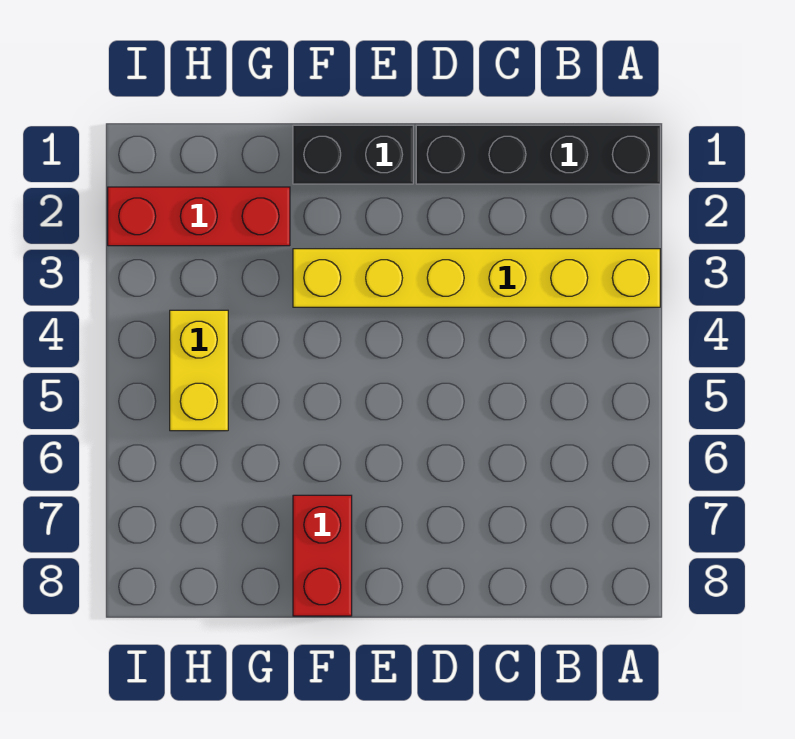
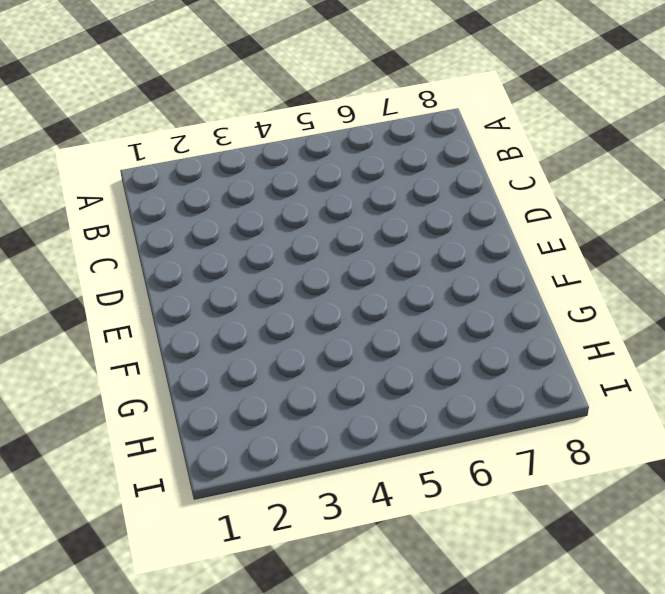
none -> black brick A1:D1 level 1
none -> yellow brick A3:F3 level 1

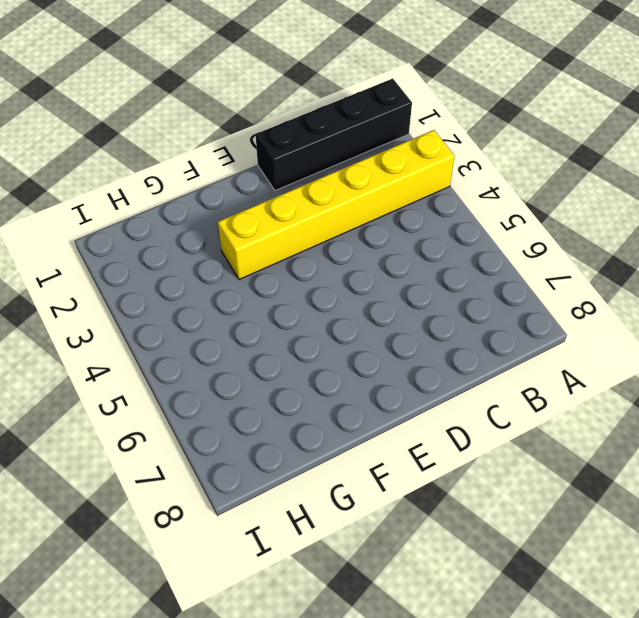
none -> black brick E1:F1 level 1
none -> red brick F7:F8 level 1

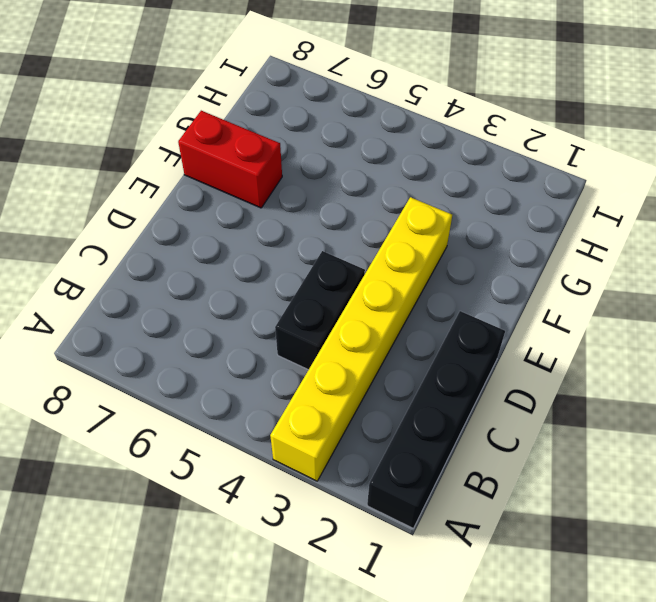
black brick C4:D4 level 1 -> black brick E1:F1 level 1
none -> red brick G2:I2 level 1
none -> yellow brick H4:H5 level 1

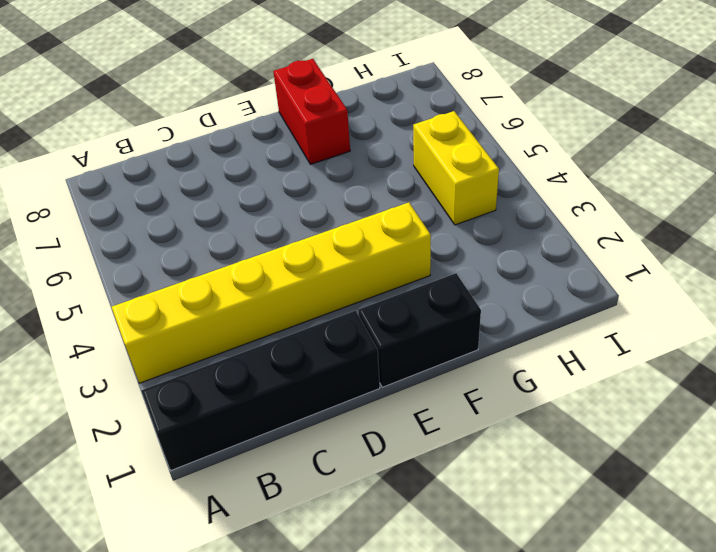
none -> red brick G2:I2 level 1

